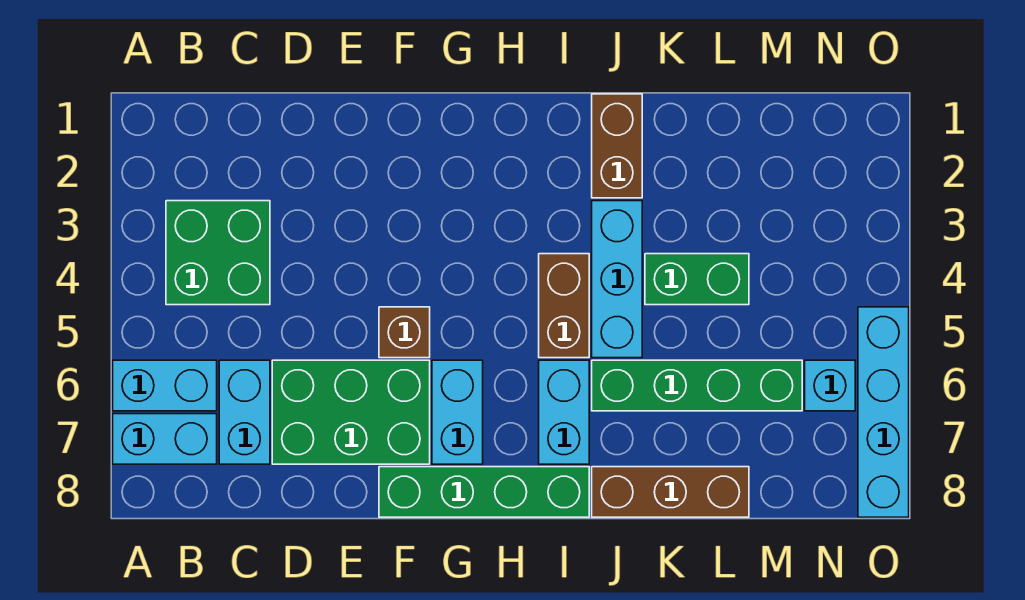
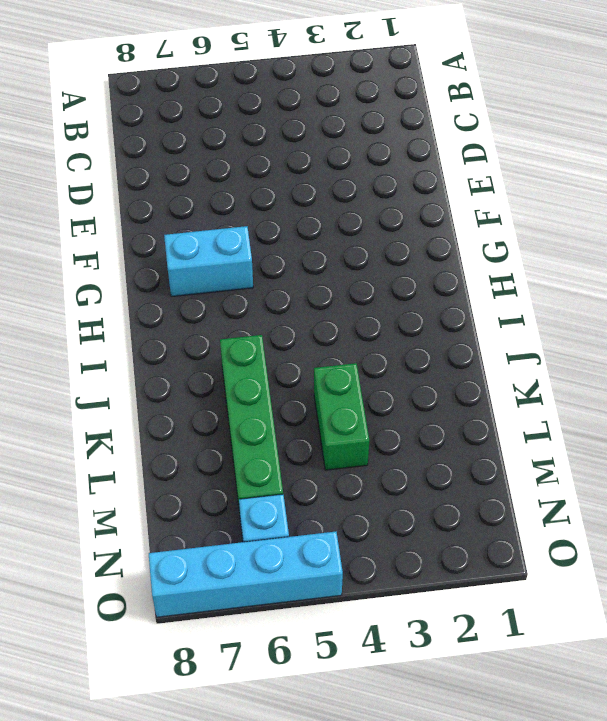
none -> cyan brick A6:B6 level 1
none -> cyan brick A7:B7 level 1
none -> green brick B3:C4 level 1

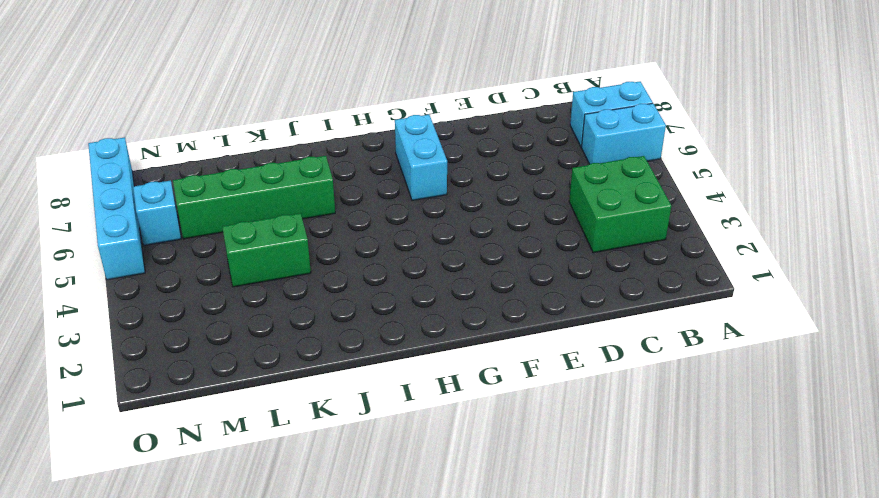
none -> cyan brick C6:C7 level 1
none -> green brick D6:F7 level 1
none -> brown brick F5 level 1

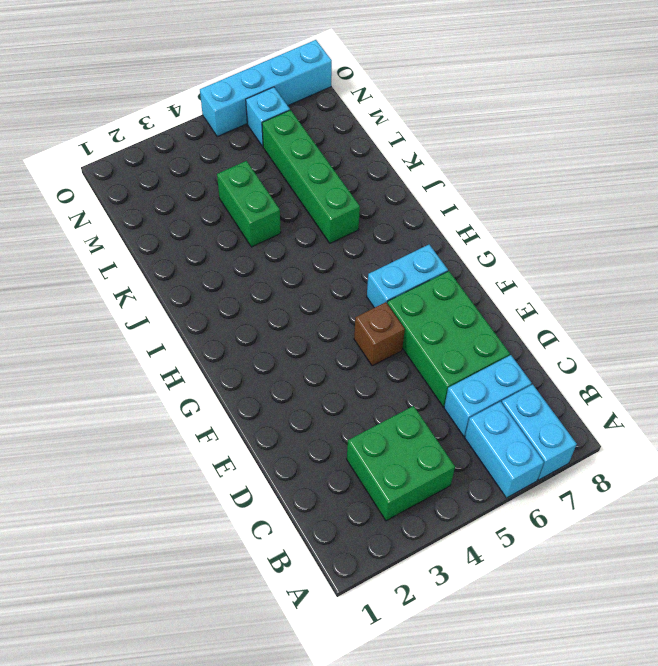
none -> green brick F8:I8 level 1
none -> brown brick I4:I5 level 1
none -> cyan brick I6:I7 level 1

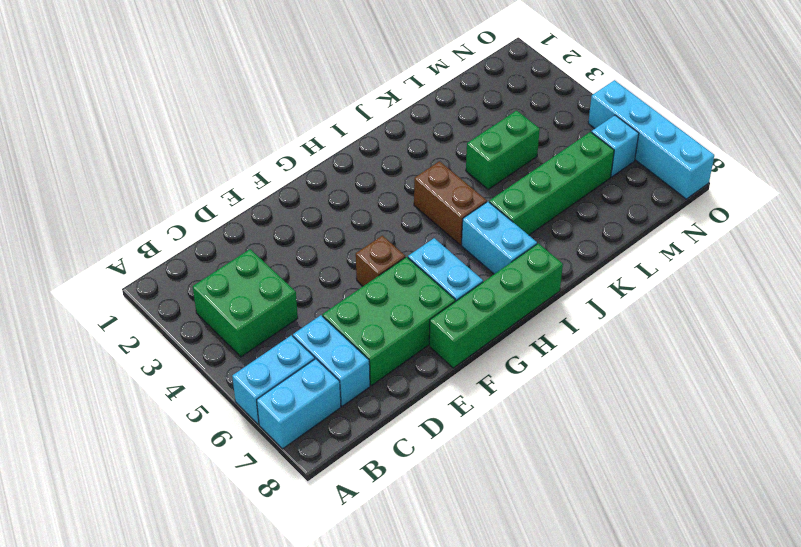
none -> brown brick J1:J2 level 1
none -> cyan brick J3:J5 level 1
none -> brown brick J8:L8 level 1

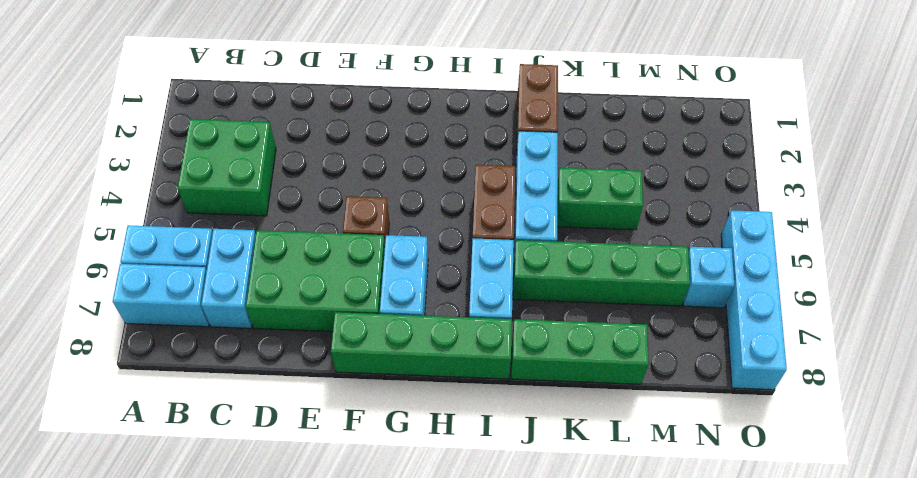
green brick J8:L8 level 1 -> brown brick J8:L8 level 1

